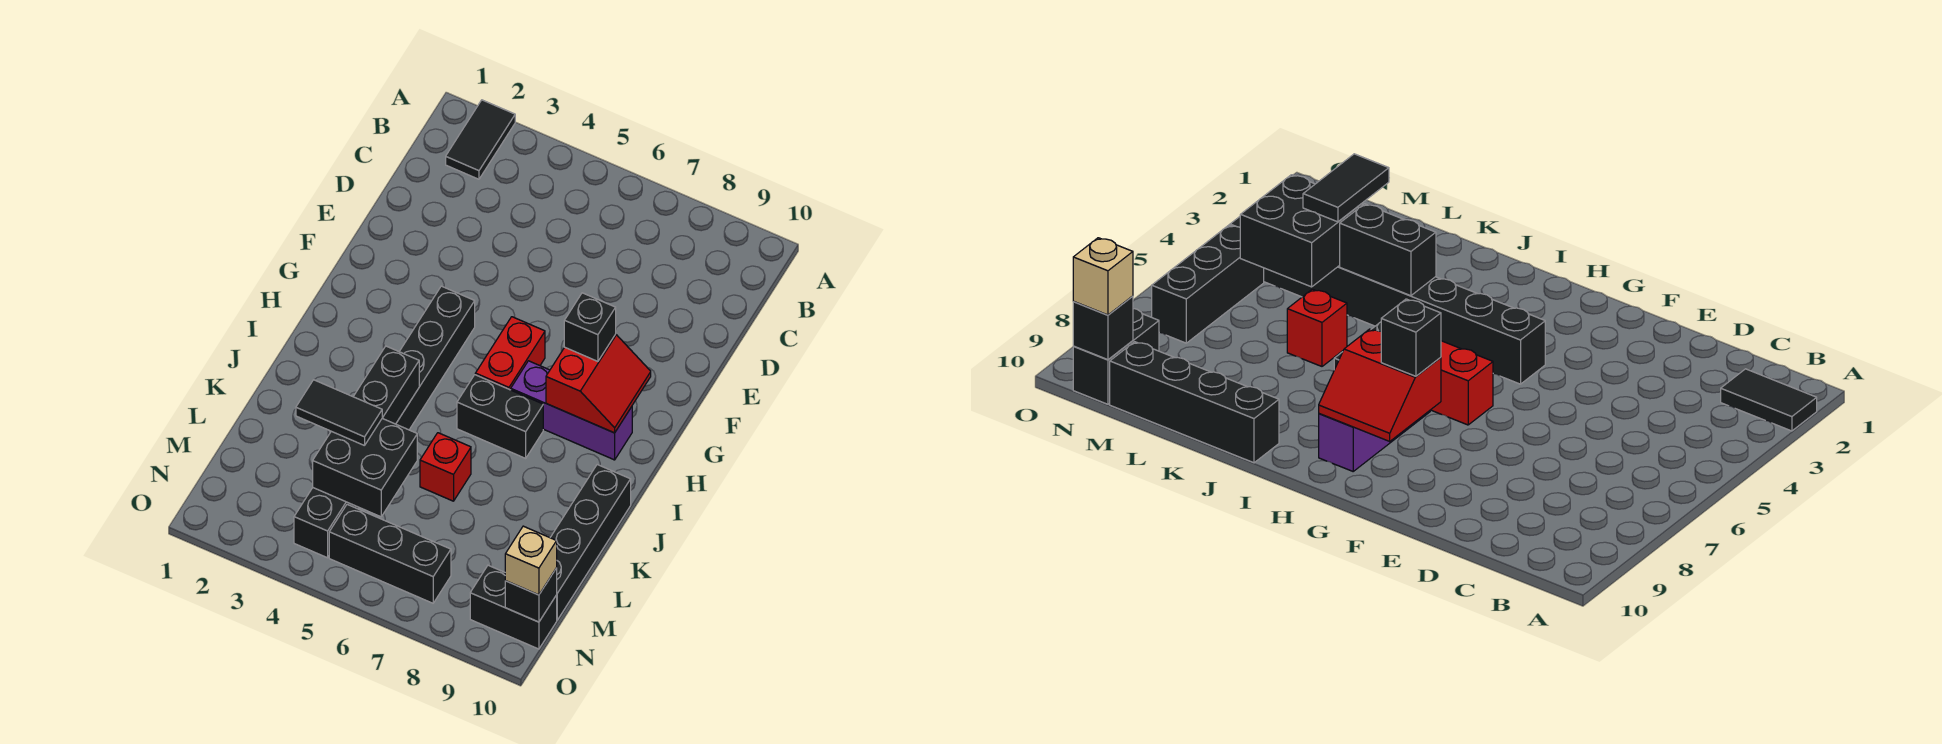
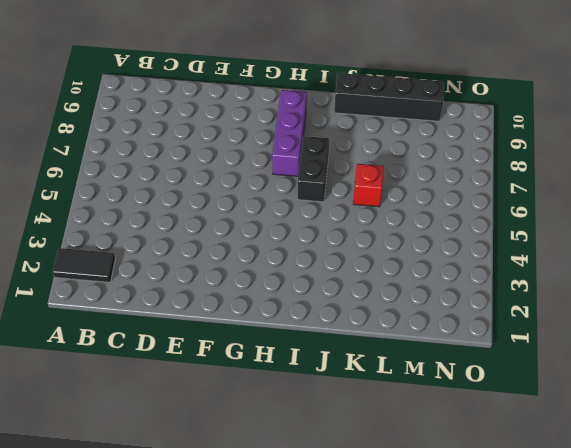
none -> black brick G4:N4 level 1
none -> red brick G6:H6 level 1
none -> black brick N5:N7 level 1

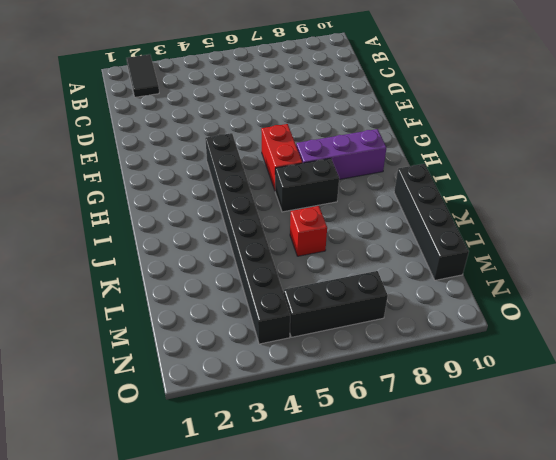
none -> black brick N9:N10 level 1
none -> red slope G8:H9 level 2 top 8
none -> black brick J4:K4 level 2

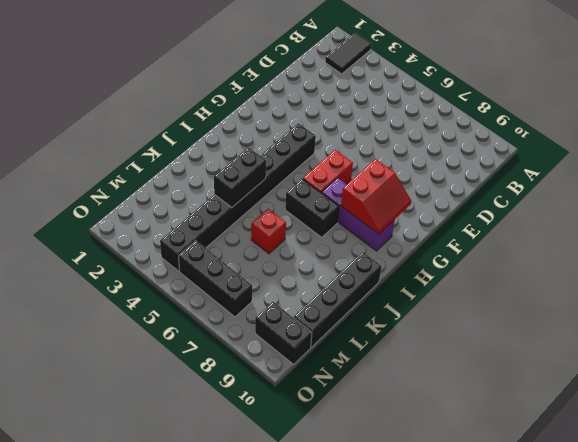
none -> black brick L4:M5 level 2
none -> black brick N10 level 2
none -> black brick G8 level 3

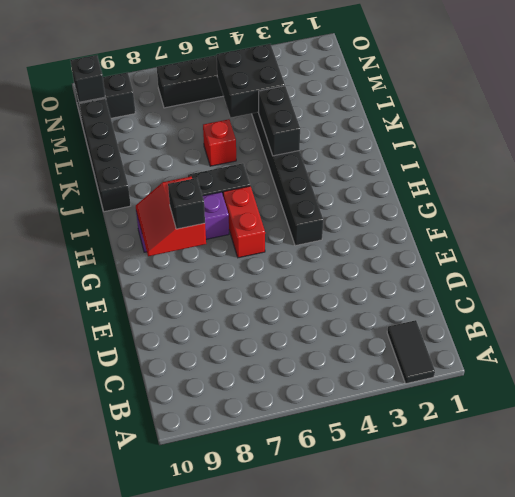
none -> black tile L3:L4 level 3
none -> tan brick N10 level 3

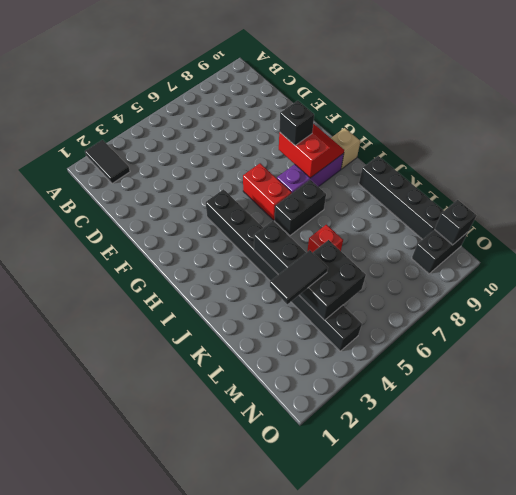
tan brick H10 level 1 -> tan brick N10 level 3
none -> black brick N5:N7 level 1

